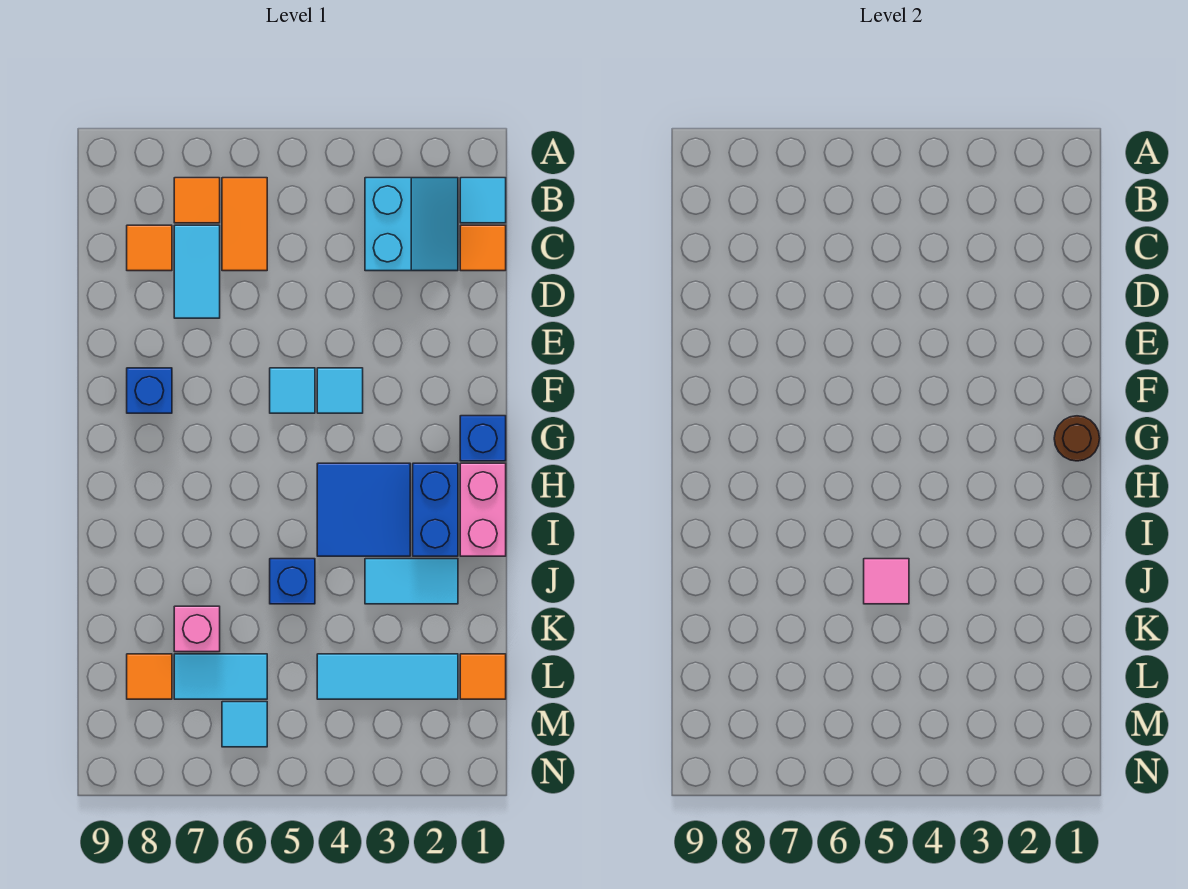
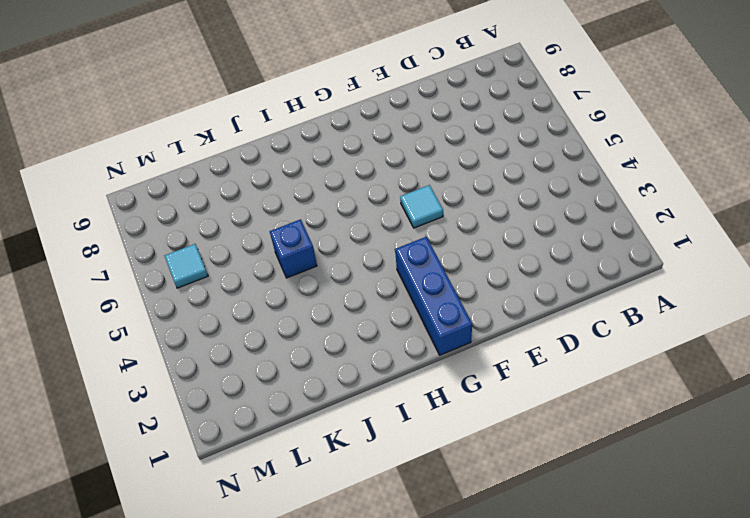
blue brick G1:G3 level 1 -> blue brick G1 level 1
none -> cyan tile B1 level 1
none -> cyan slope B2:C3 level 1 top 3
none -> orange tile B6:C6 level 1

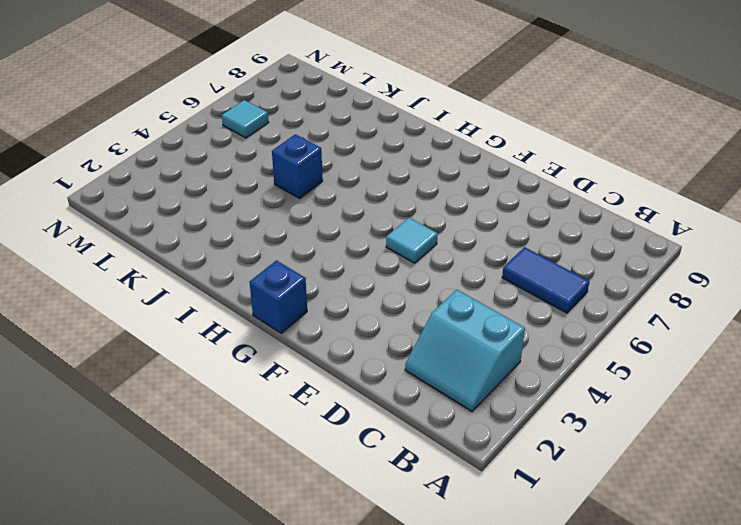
blue tile B6:C6 level 1 -> orange tile B6:C6 level 1
none -> cyan tile B1 level 1
none -> orange tile B7 level 1
none -> orange tile C1 level 1

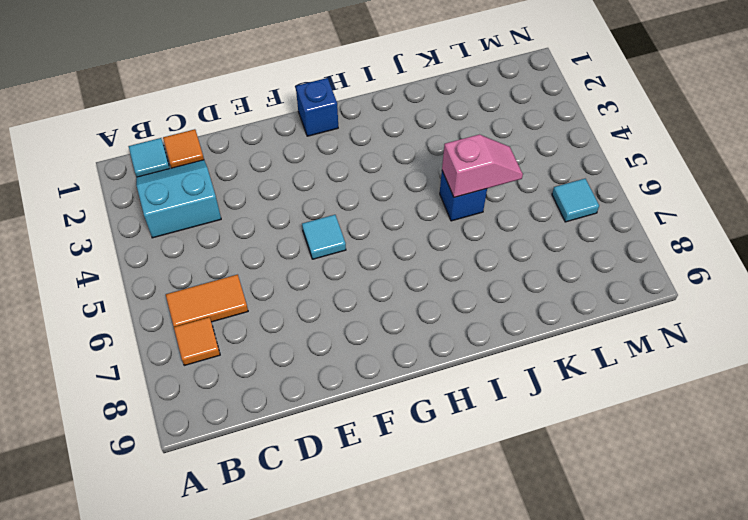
pink slope J5:K5 level 2 top J -> pink tile J5 level 2
none -> cyan tile C7:D7 level 1
none -> orange tile C8 level 1
none -> cyan tile F4 level 1

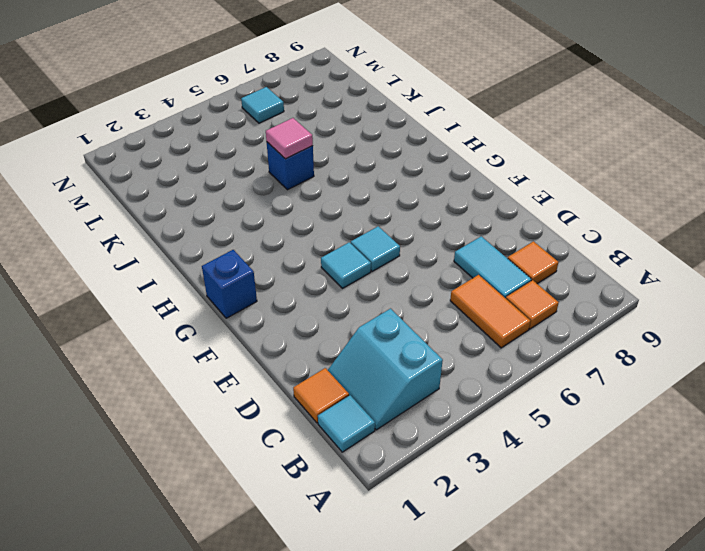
none -> blue brick F8 level 1
none -> pink brick H1:I1 level 1
none -> blue brick H2:I2 level 1

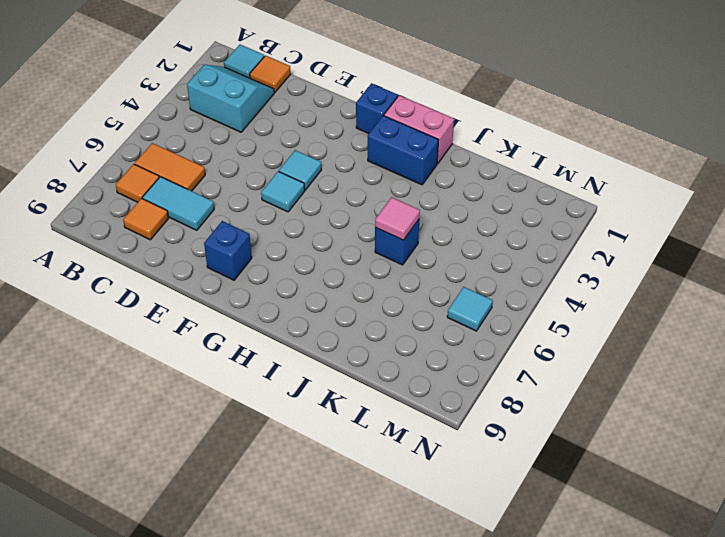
none -> blue tile H3:I4 level 1
none -> cyan tile J2:J3 level 1
none -> pink brick K7 level 1

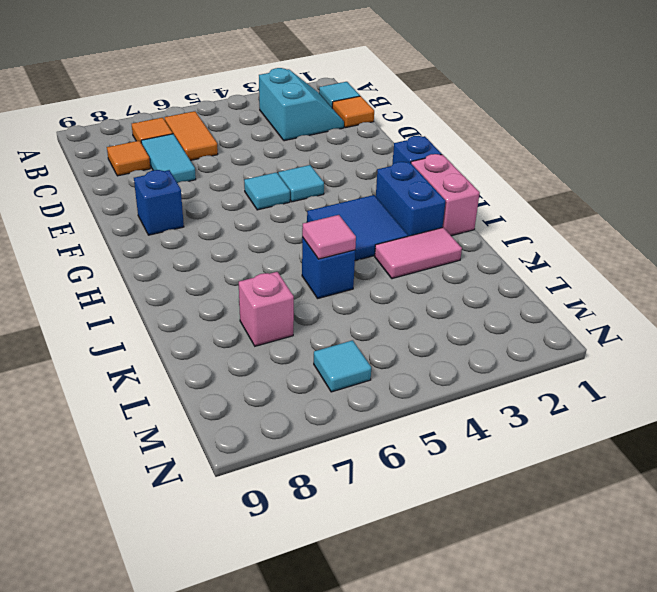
pink tile J2:J3 level 1 -> cyan tile J2:J3 level 1
none -> orange tile L1 level 1
none -> cyan tile L2:L4 level 1
none -> cyan tile L6:L7 level 1

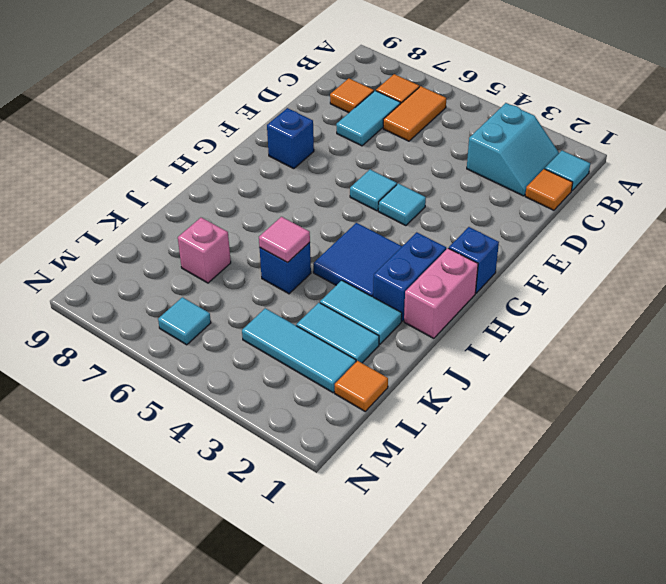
cyan tile K2:K3 level 1 -> cyan tile L6:L7 level 1
none -> orange tile L8 level 1
none -> brown round brick G1 level 2

